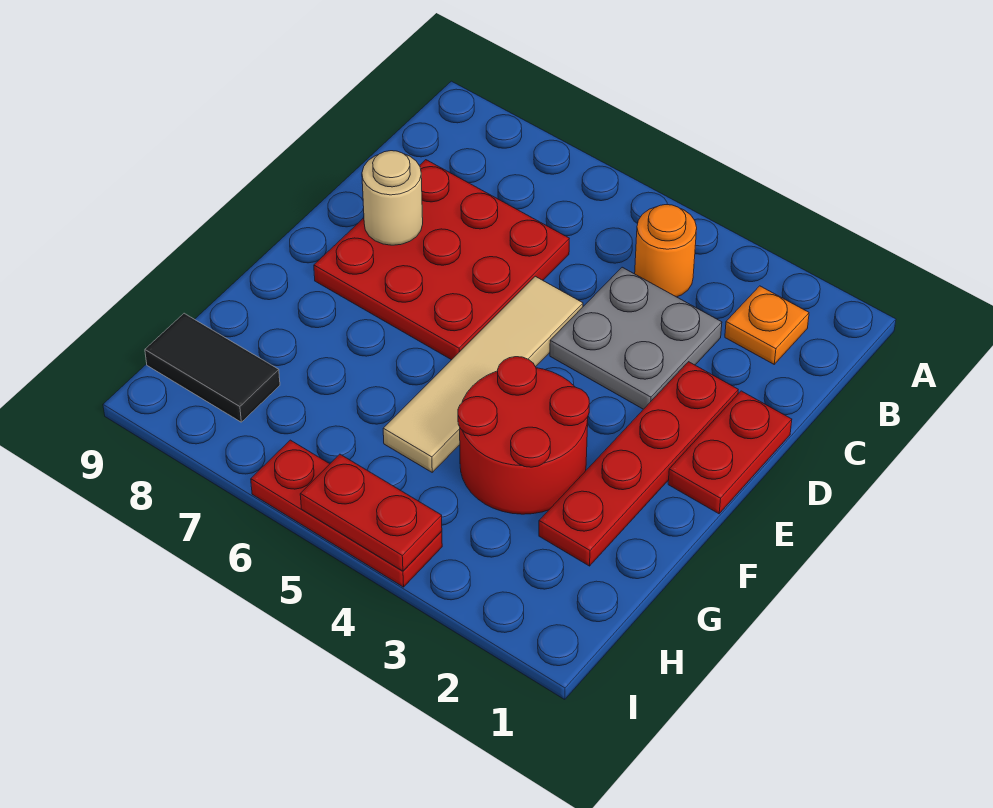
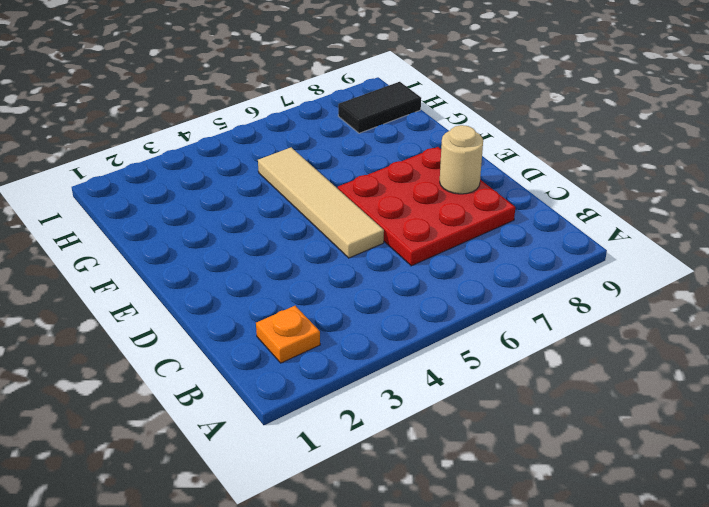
none -> orange round brick B4 level 1
none -> grey plate C3:D4 level 1
none -> red plate D1:E1 level 1

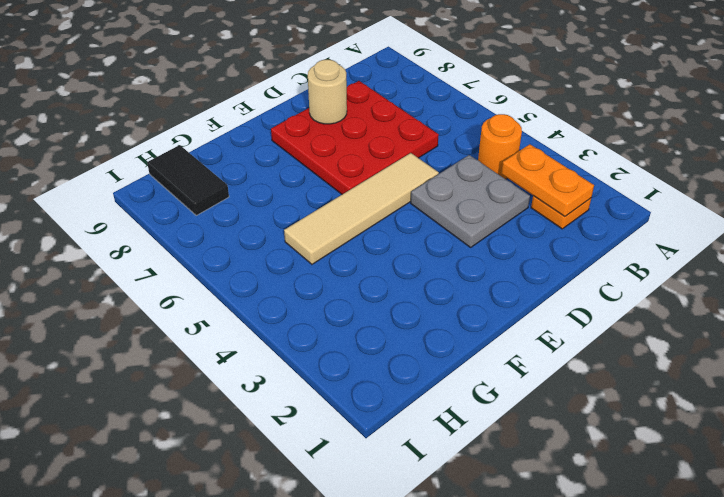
orange plate B2:B3 level 2 -> none
none -> red plate D1:E1 level 1
none -> red plate D2:G2 level 1
none -> red round brick F3:G4 level 1

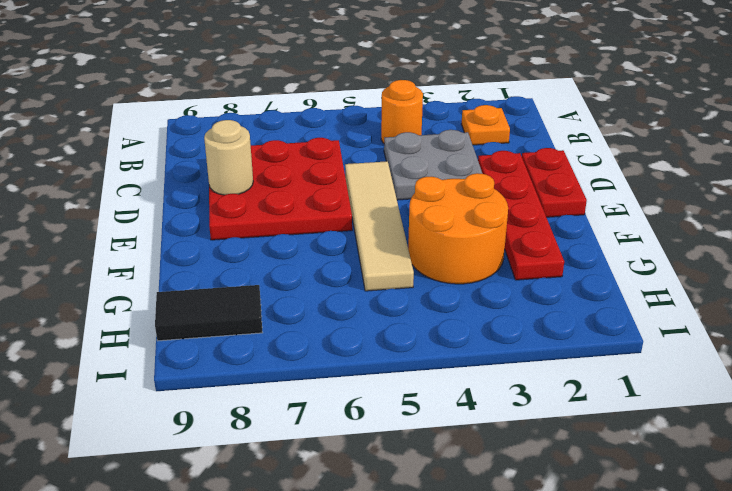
orange round brick F3:G4 level 1 -> red round brick F3:G4 level 1
none -> red plate I4:I6 level 1
none -> red plate I4:I5 level 2

